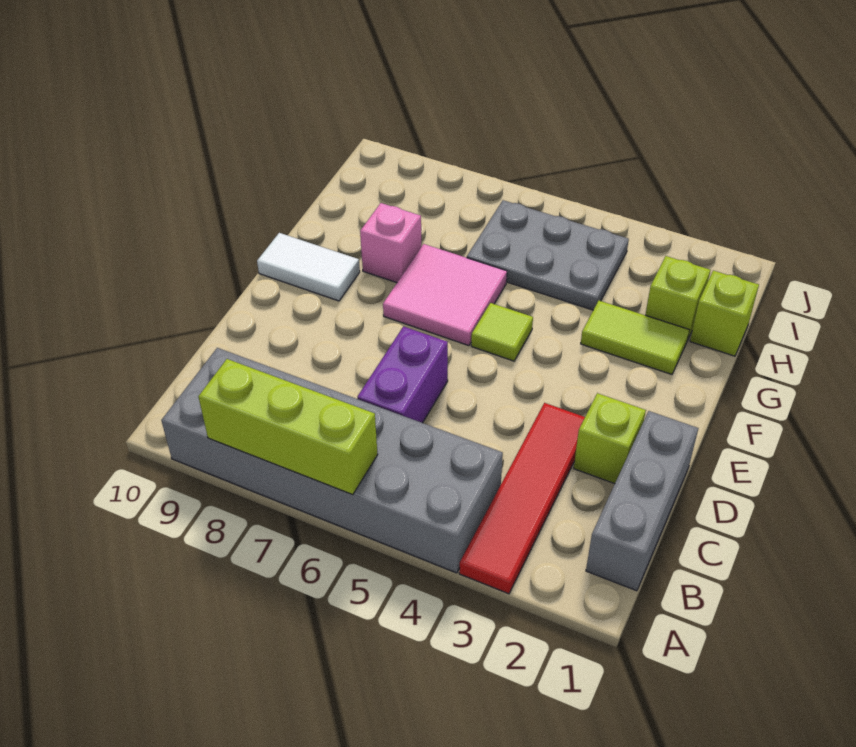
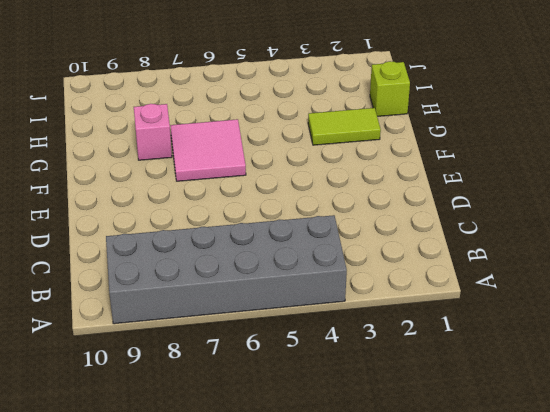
none -> red tile A3:D3 level 1
none -> grey brick B1:D1 level 1
none -> purple brick C6:D6 level 1

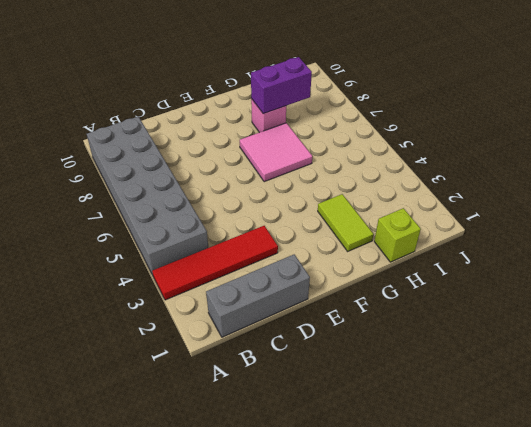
purple brick G8:H8 level 2 -> purple brick C6:D6 level 1
none -> lime brick D2 level 1
none -> lime tile F5 level 1
none -> white tile F9:F10 level 1

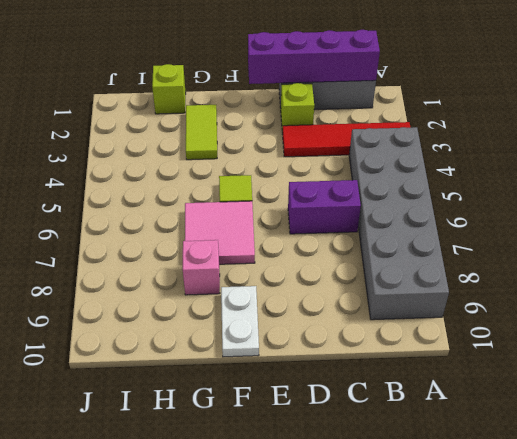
purple brick B1:E1 level 2 -> none
white plate F9:F10 level 1 -> white tile F9:F10 level 1
none -> lime brick H2 level 1
none -> grey plate H4:I6 level 1
none -> lime brick A6:A8 level 2

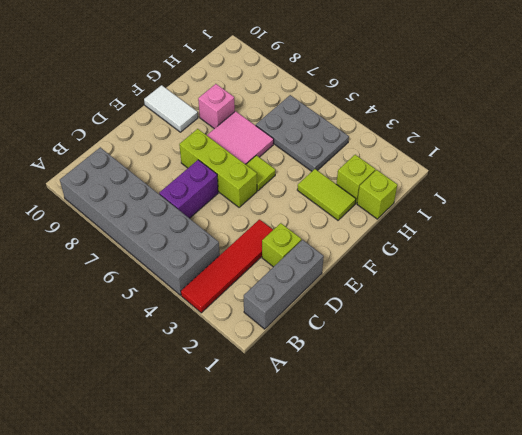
lime brick E5:E7 level 1 -> lime brick A6:A8 level 2

